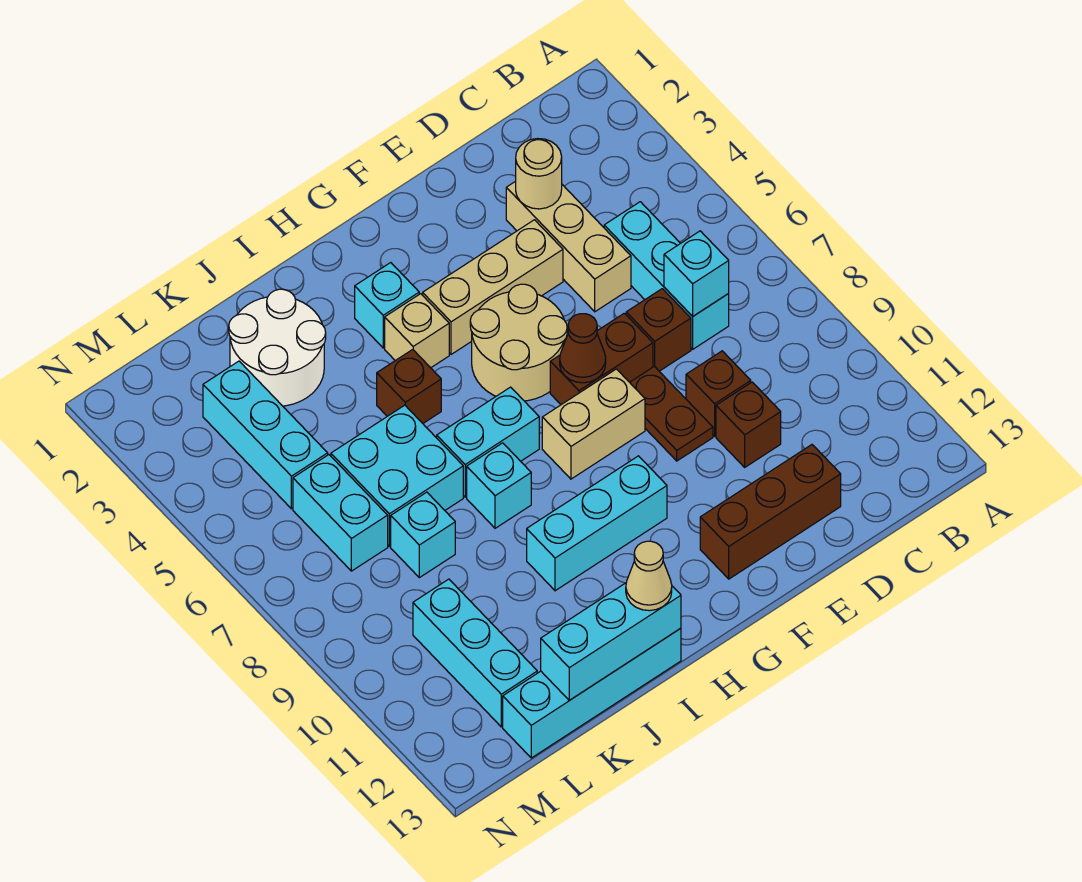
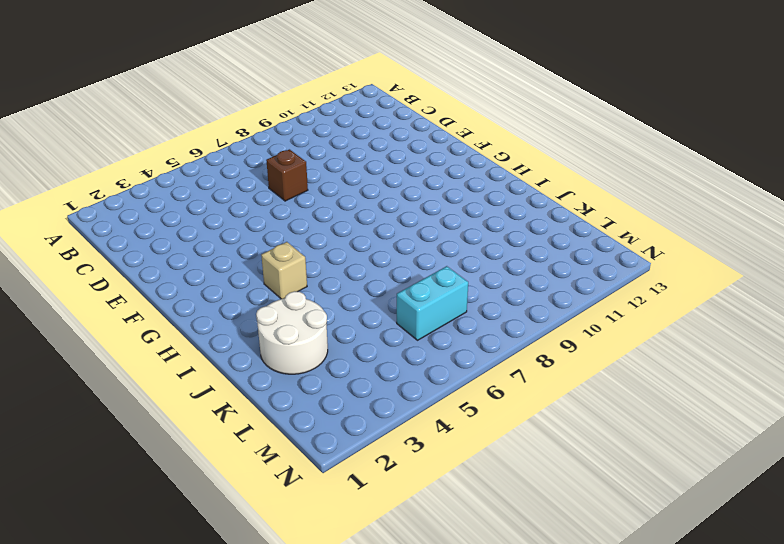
none -> cyan brick C5:C7 level 1
none -> tan brick D3:D5 level 1
none -> brown brick D9 level 1

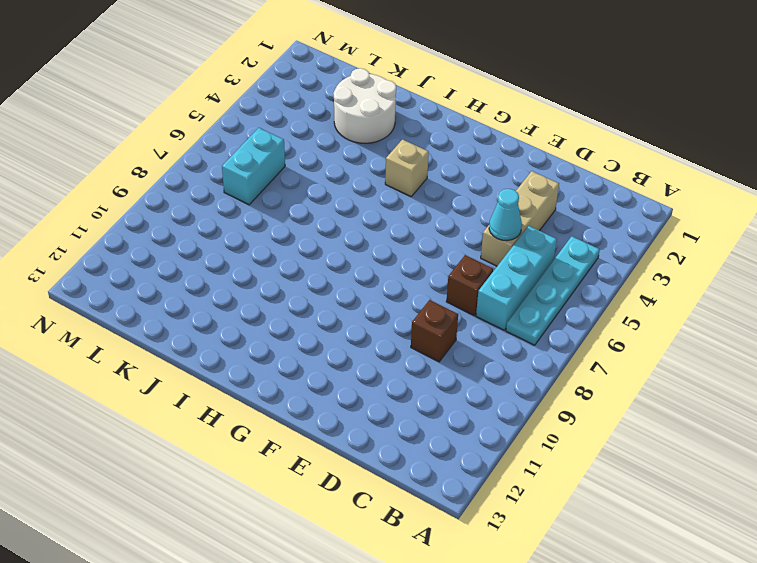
cyan plate B4:B7 level 1 -> none
cyan cone D5 level 2 -> none
none -> brown brick D10 level 1
none -> brown brick D12:F12 level 1
none -> tan brick E4:G4 level 1

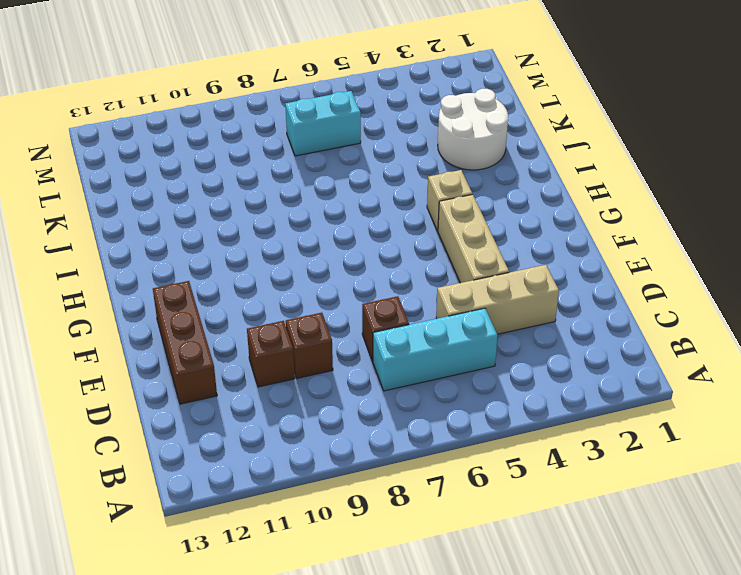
none -> brown brick E7:F7 level 1
none -> brown plate E8:E9 level 1
none -> tan round brick F5:G6 level 1

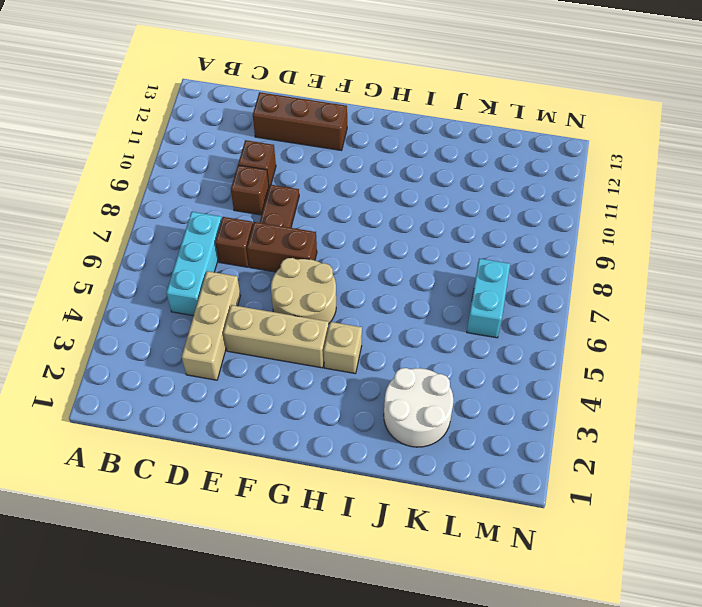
none -> tan brick F8:G8 level 1
none -> cyan brick G10:I10 level 1
none -> cyan brick H3 level 1

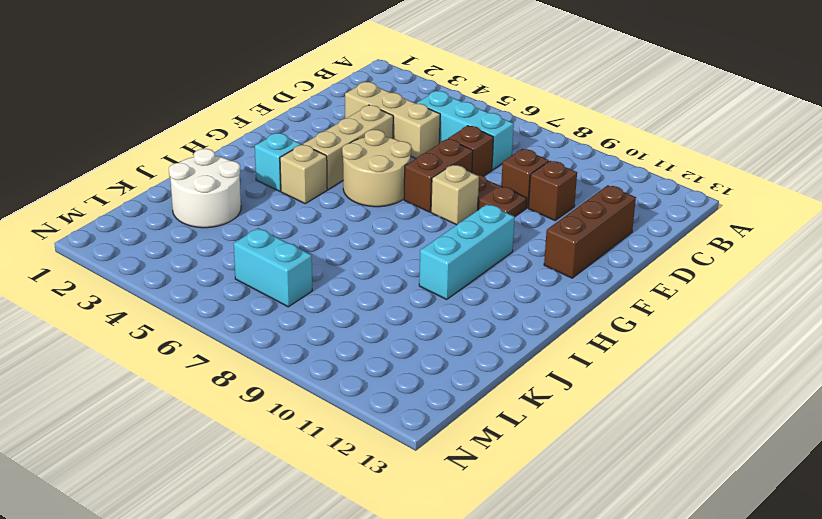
tan brick F8 level 1 -> tan brick F8:G8 level 1
none -> cyan brick H7:I7 level 1
none -> brown brick I5 level 1
none -> cyan brick I8 level 1

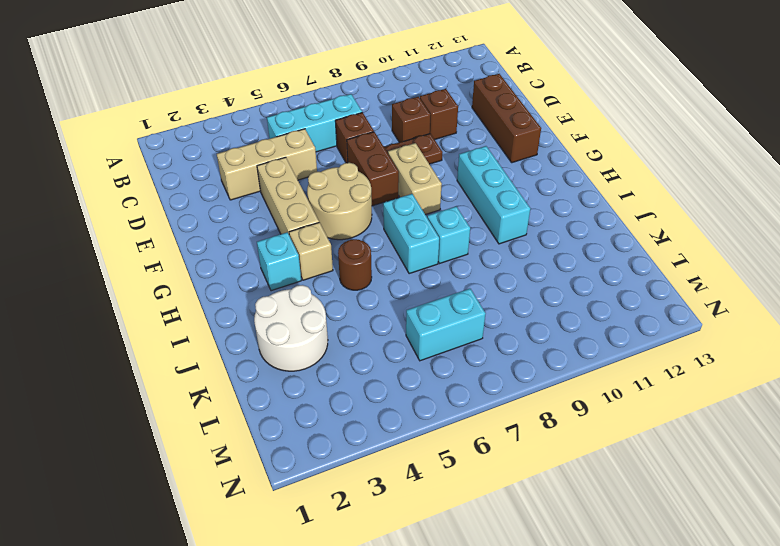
brown round brick I5 level 1 -> brown brick I5 level 1
none -> cyan brick I13:L13 level 1
none -> cyan brick J6:K7 level 1
none -> cyan brick K8 level 1

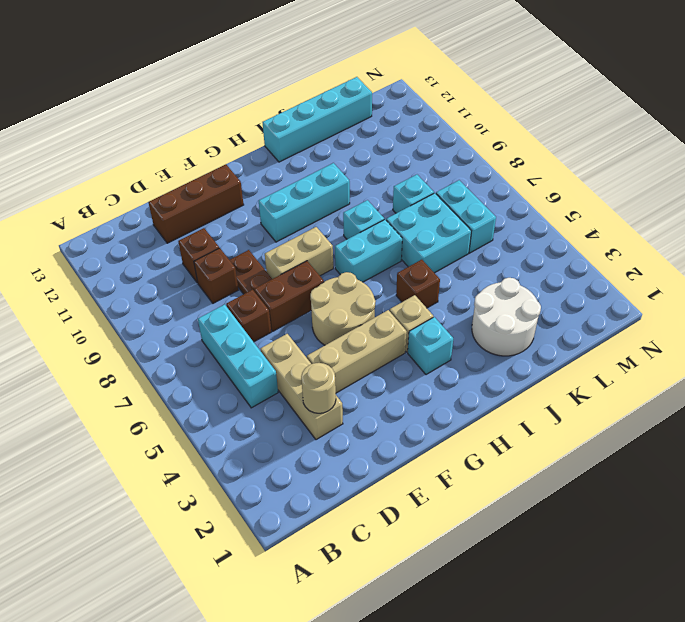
none -> cyan brick L3:L5 level 1
none -> cyan brick L10:L12 level 1
none -> cyan brick C7 level 2

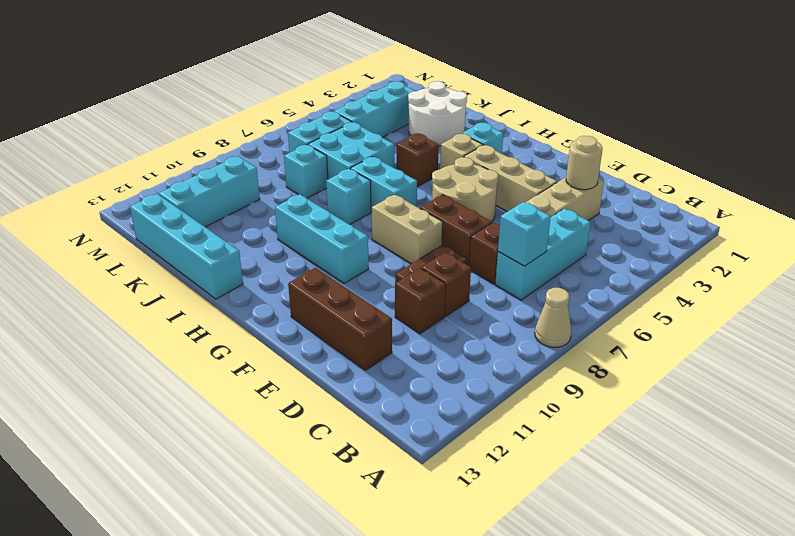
tan cone A8 level 1 -> tan cone I13 level 3
none -> brown cone F7 level 2
none -> cyan brick I13:K13 level 2

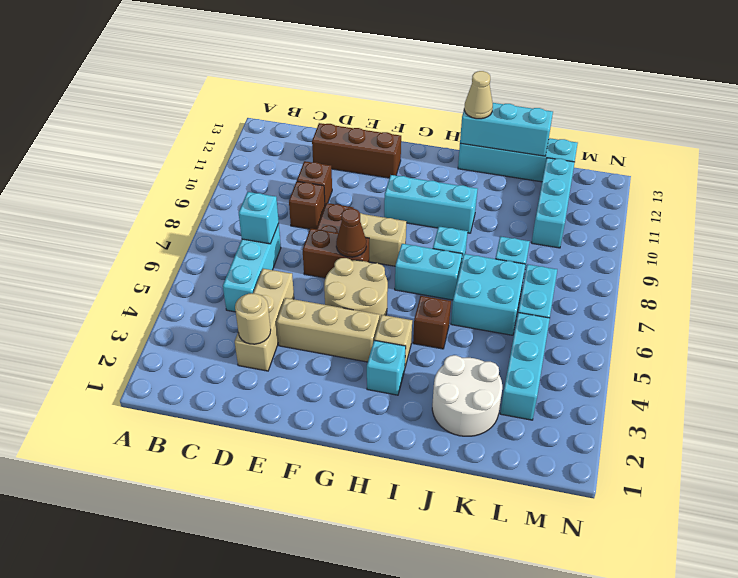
none -> brown brick D7 level 1

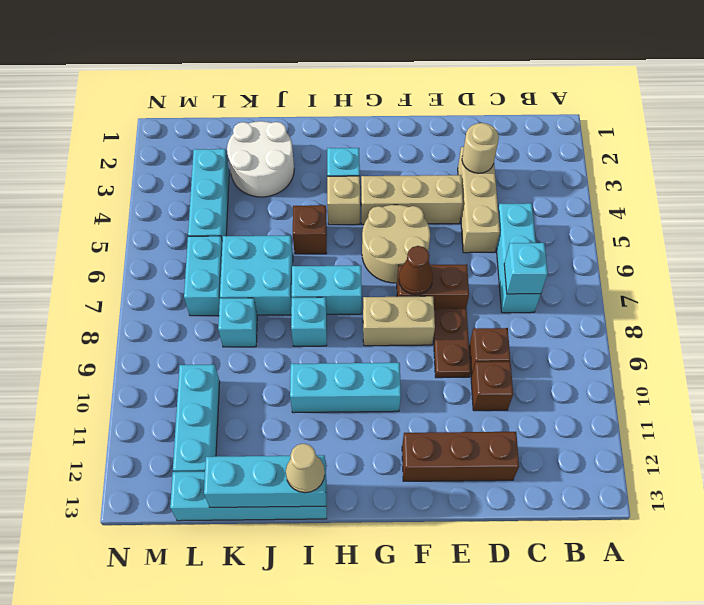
none -> brown brick D7 level 1

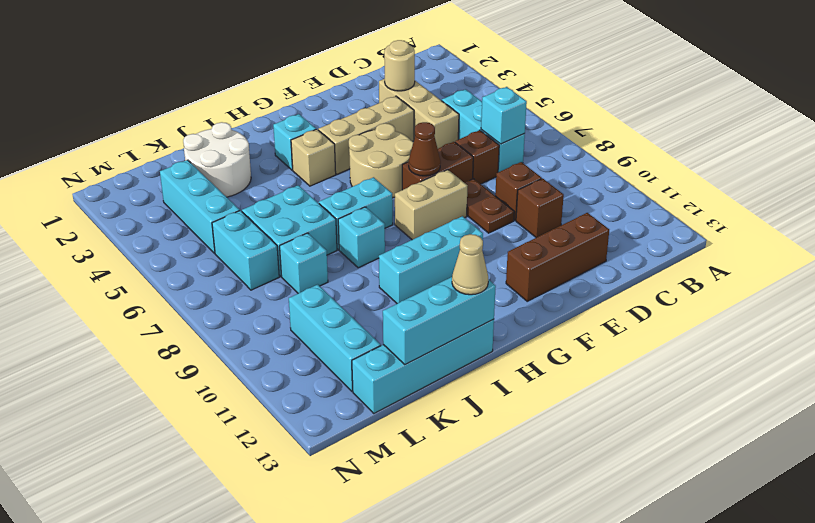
none -> brown brick I5 level 1

